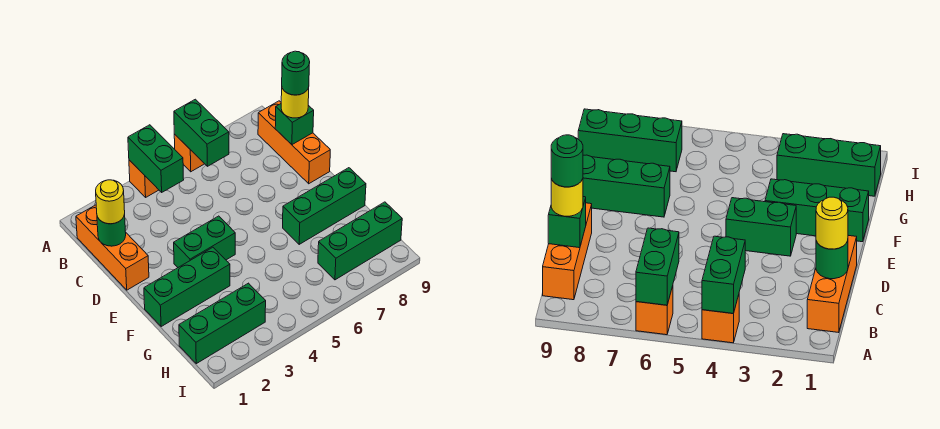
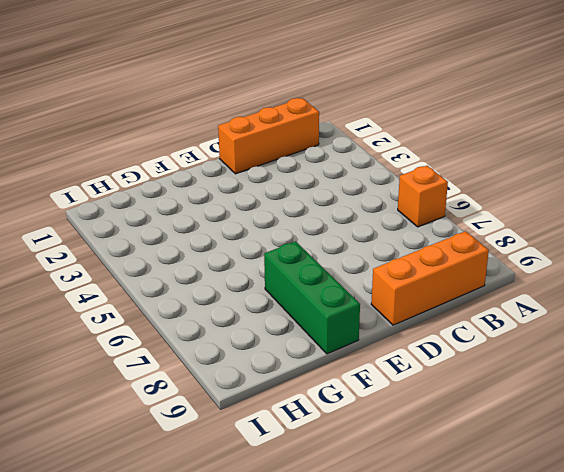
none -> orange brick A4 level 1
none -> green brick E3:E4 level 1
none -> green brick F1:F3 level 1

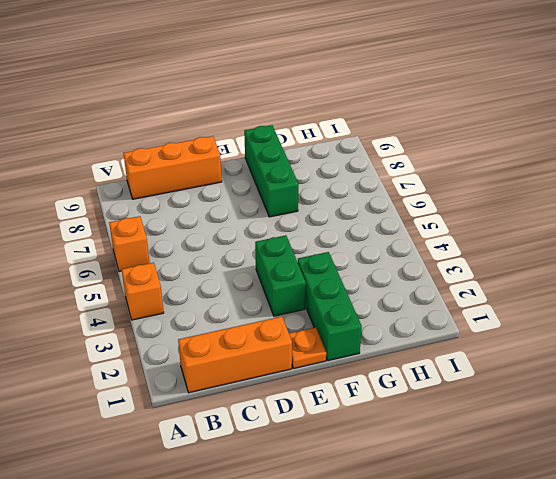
orange plate E1 level 1 -> none
none -> green brick H1:H3 level 1
none -> green brick H7:H9 level 1
none -> green brick A4:B4 level 2

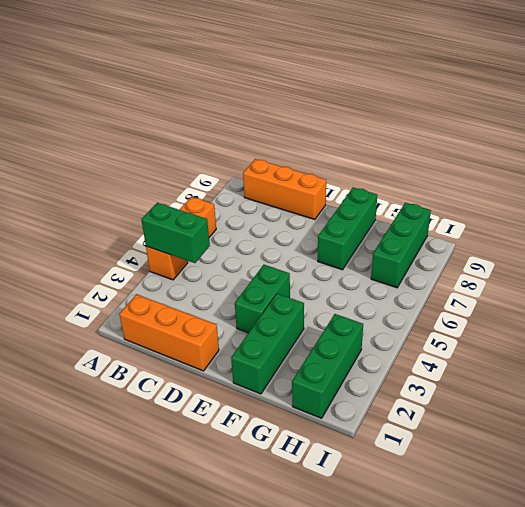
none -> green brick A6:B6 level 2
none -> green round brick C1 level 2
none -> green brick C9 level 2

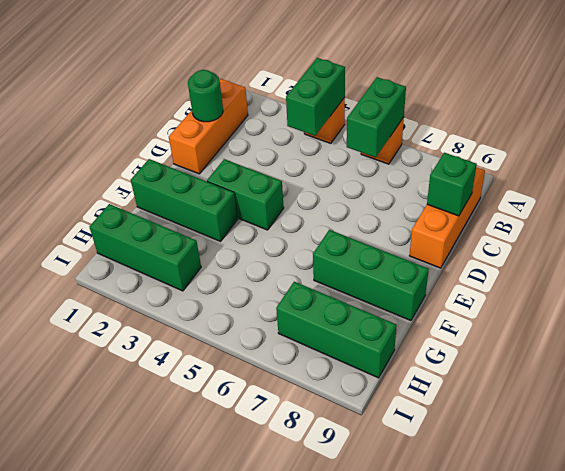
none -> yellow round brick C1 level 3
none -> yellow round brick C9 level 3
none -> green round brick C9 level 4

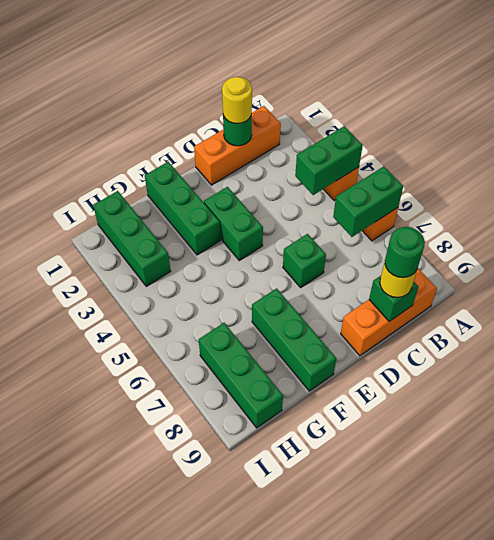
green brick D6 level 1 -> none

